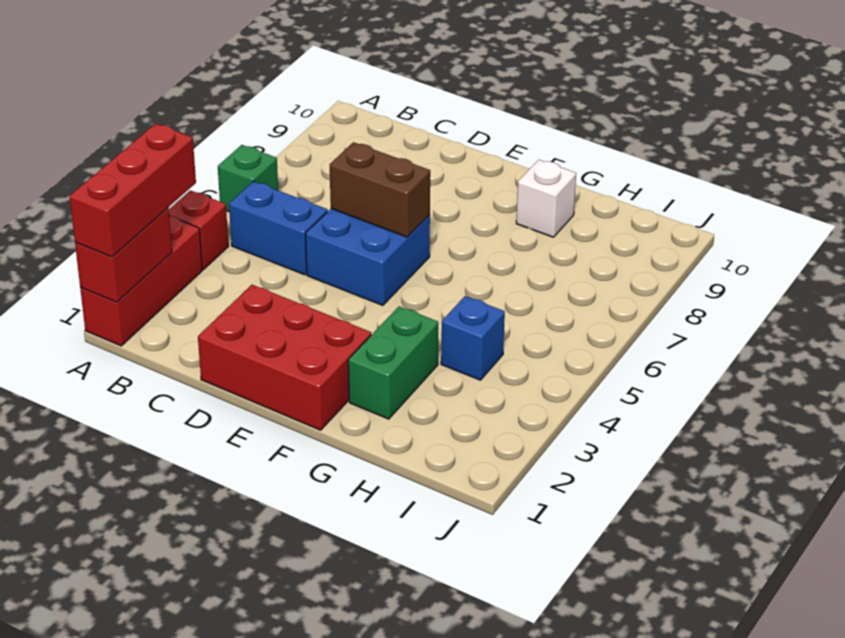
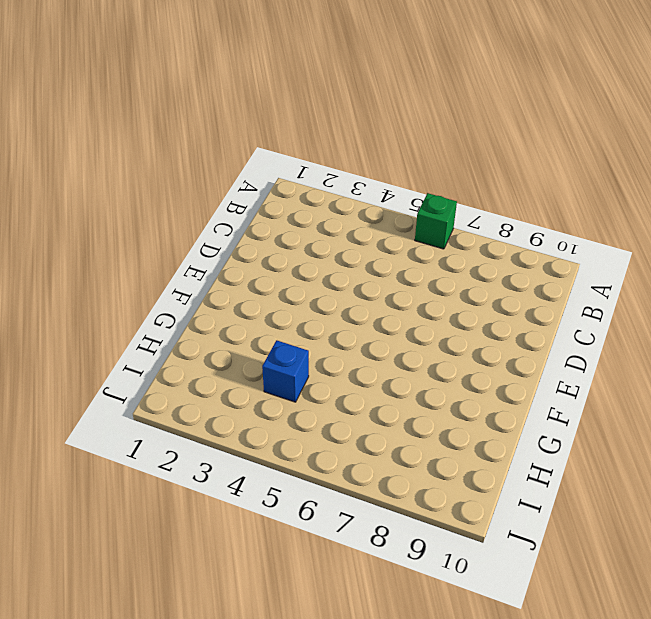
none -> red brick A1:A3 level 1
none -> red brick A4 level 1
none -> blue brick B5:C5 level 1

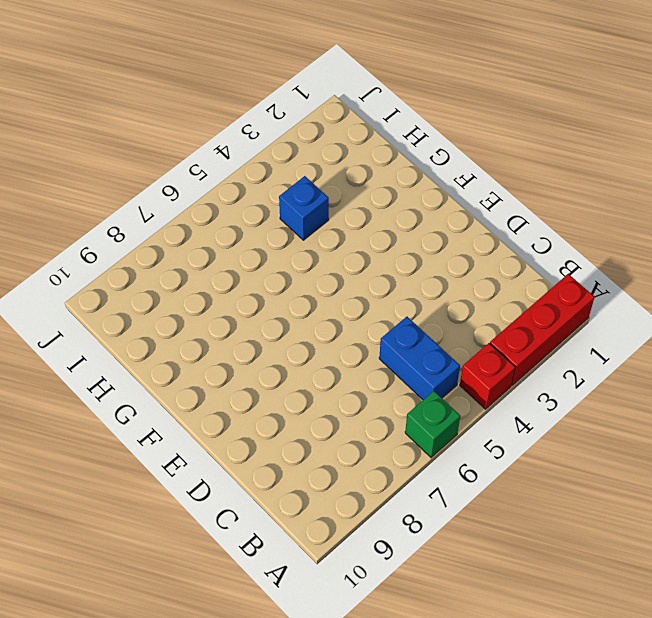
none -> red brick D1:F2 level 1
none -> blue brick D5:E6 level 1
none -> green brick G2:G3 level 1

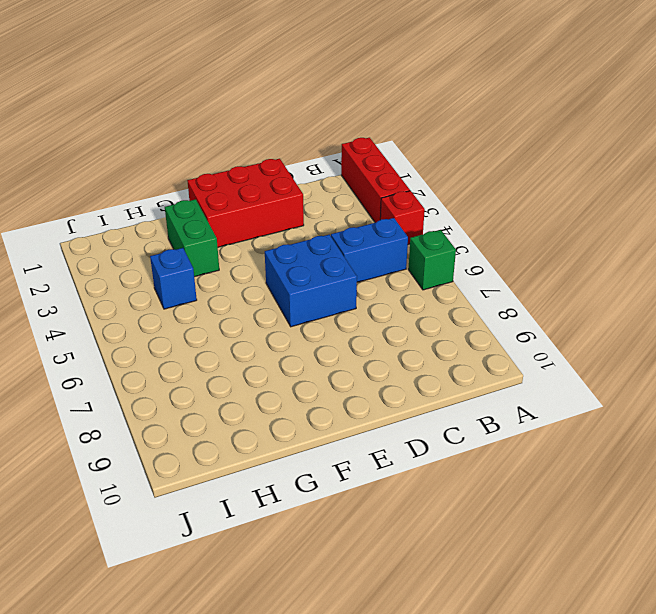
none -> white brick G9 level 1
none -> red brick A1:A2 level 2
none -> brown brick D6:E6 level 2

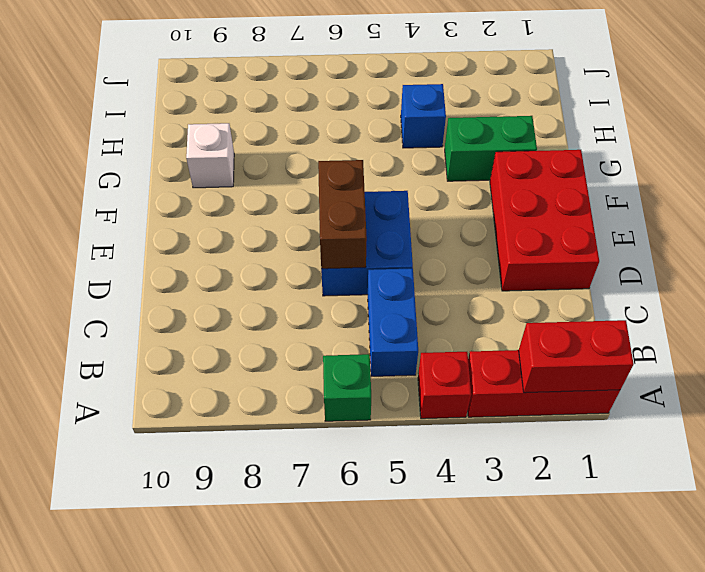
none -> red brick A1:A3 level 3

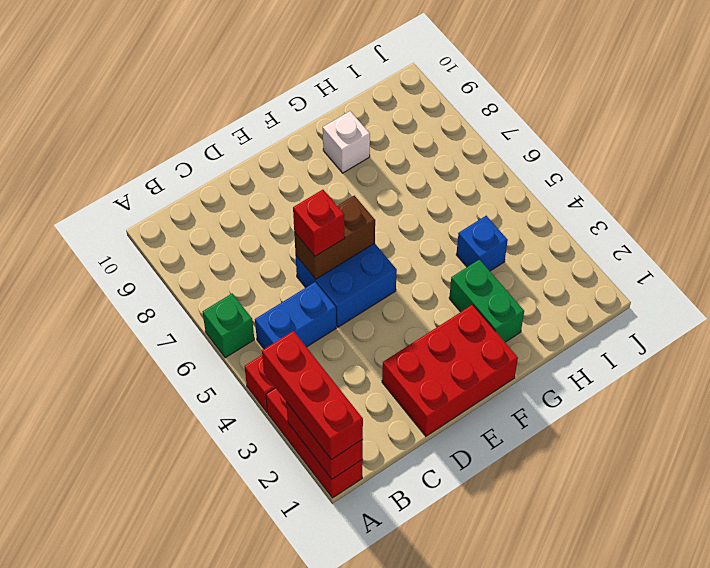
red brick D6 level 3 -> none

